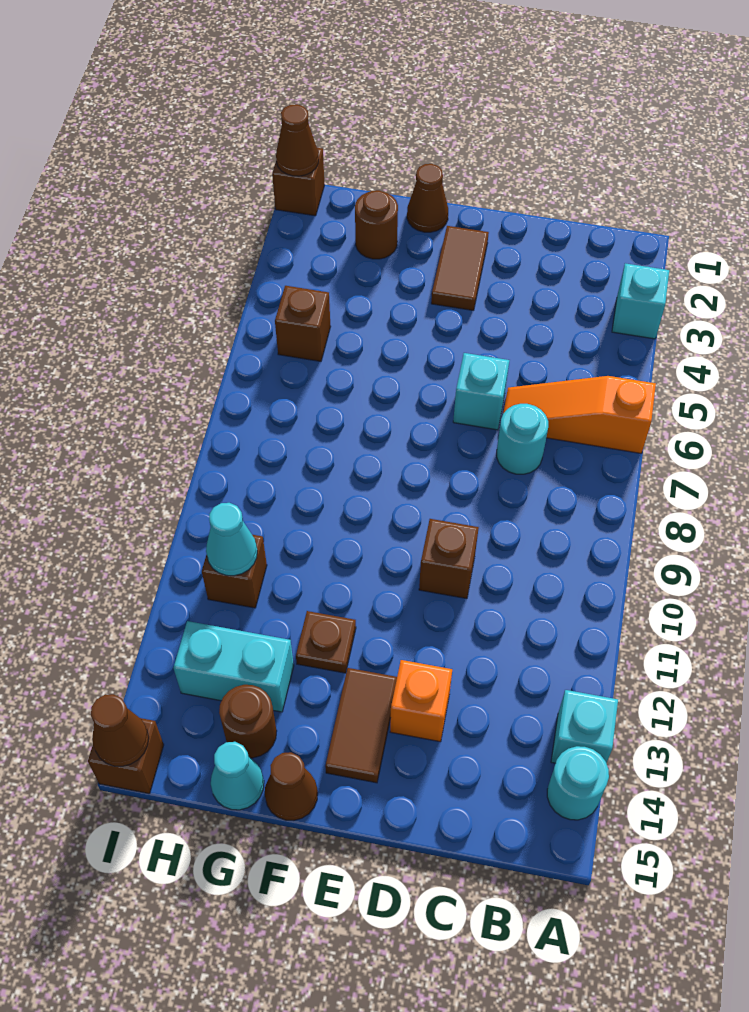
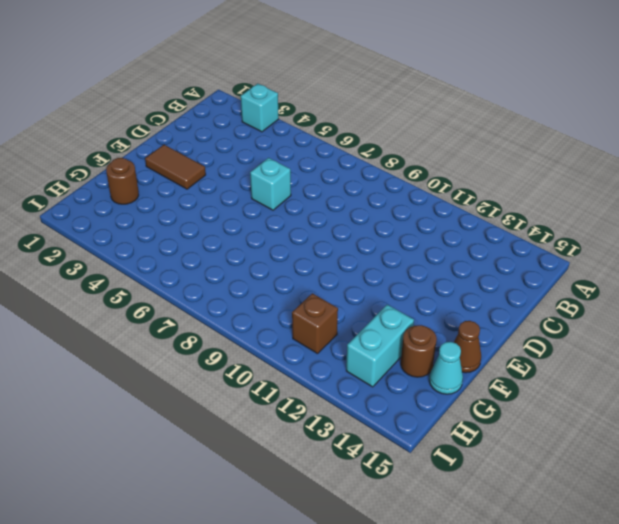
none -> orange slope A6:C6 level 1 top A
none -> cyan brick A13 level 1
none -> cyan round brick A14 level 1

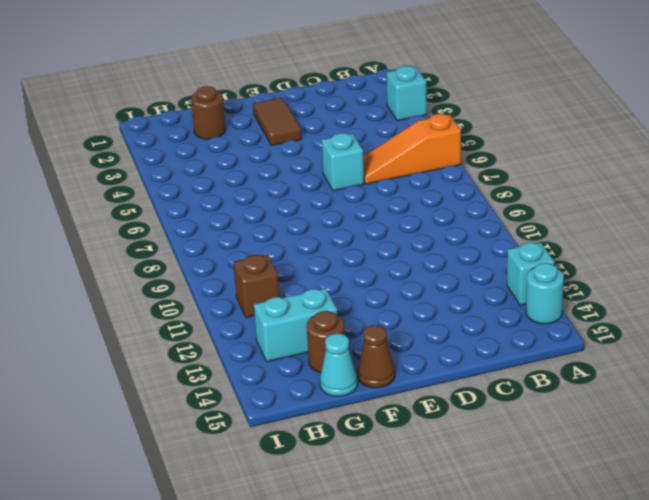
none -> cyan round brick C7 level 1
none -> brown brick D10 level 1
none -> orange brick D13 level 1

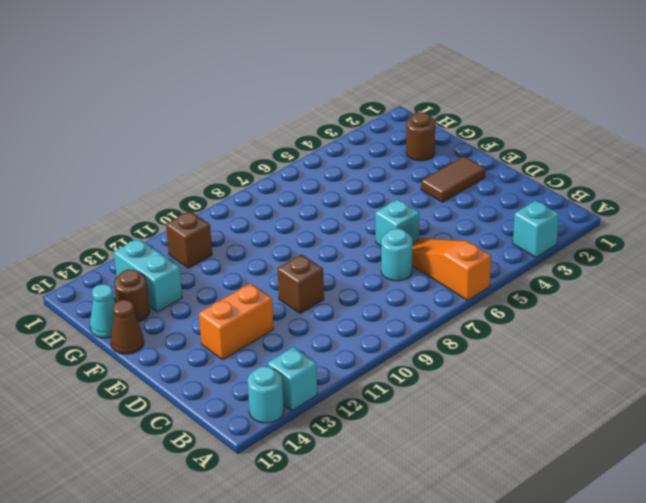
orange brick D12:D13 level 1 -> orange brick D13 level 1
none -> brown tile E13:E14 level 1
none -> brown cone F1 level 1
none -> brown plate F12 level 1

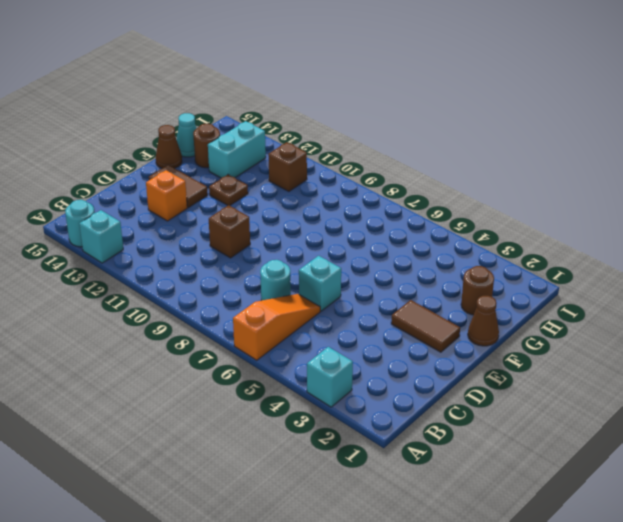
none -> brown brick H5 level 1
none -> brown brick I1 level 1
none -> brown brick I15 level 1

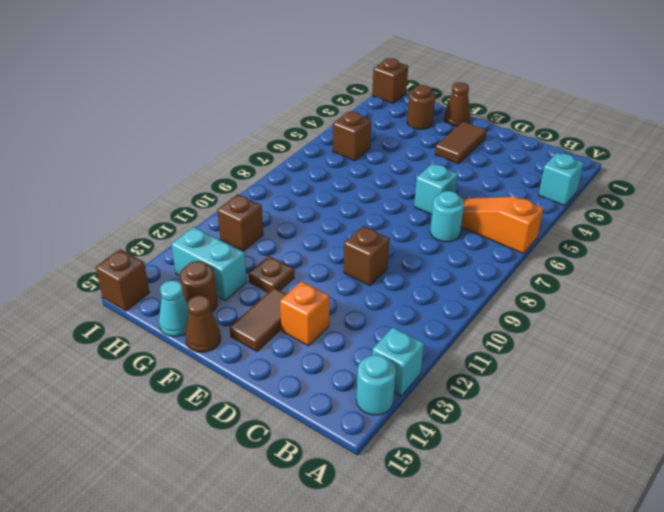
none -> cyan cone H11 level 2
none -> brown cone I1 level 2
none -> brown cone I15 level 2

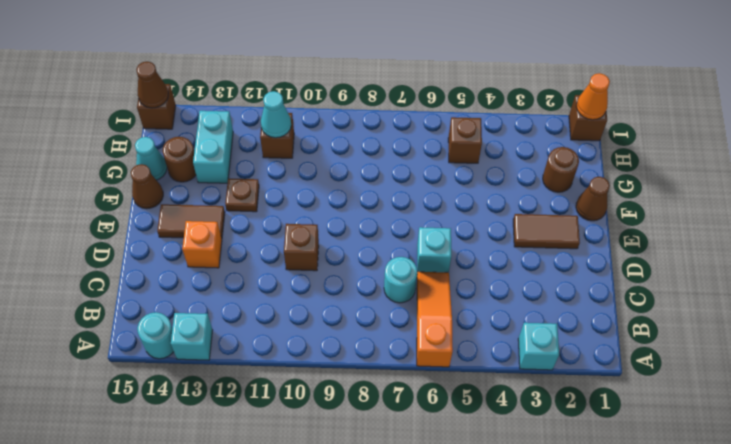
orange cone I1 level 2 -> brown cone I1 level 2

